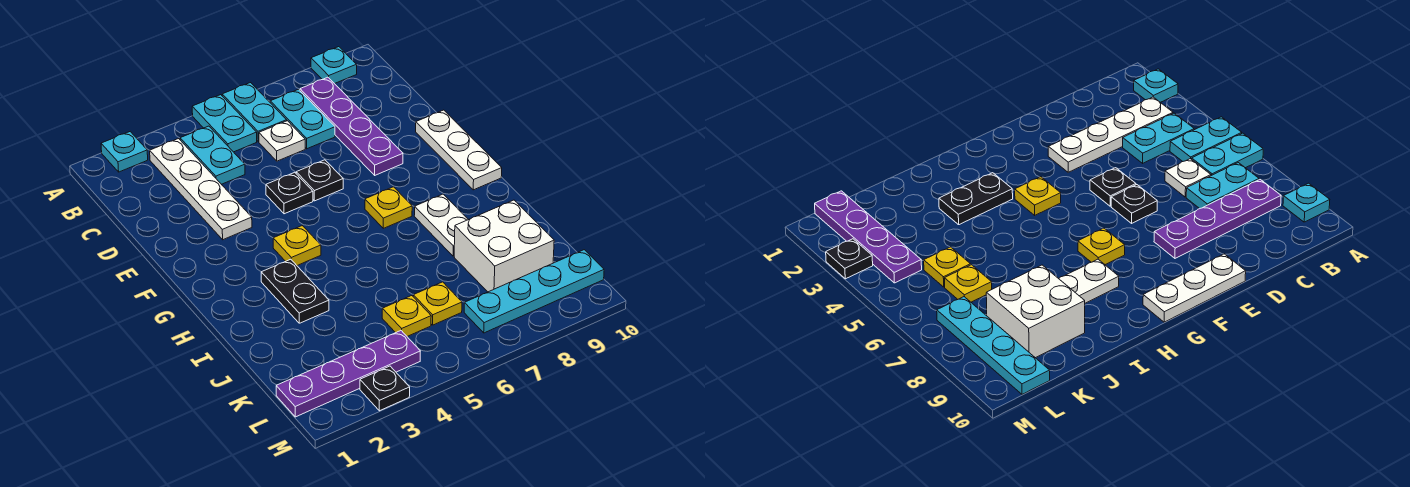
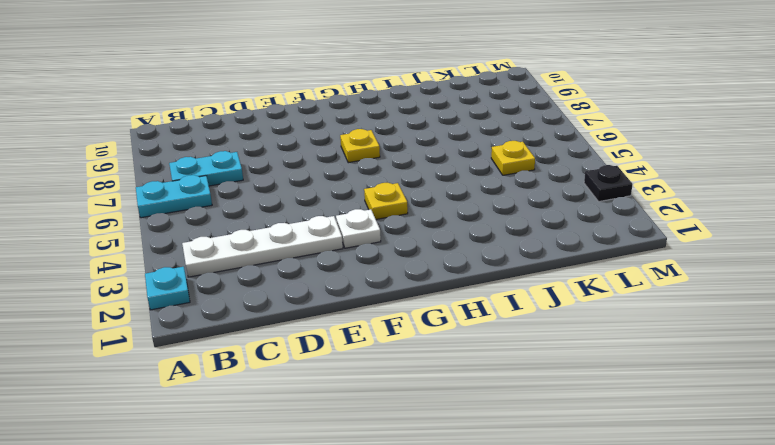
white plate F3 level 1 -> white plate C6 level 1
none -> cyan plate A5:B5 level 1
none -> cyan plate A9 level 1
none -> cyan plate B4:C4 level 1

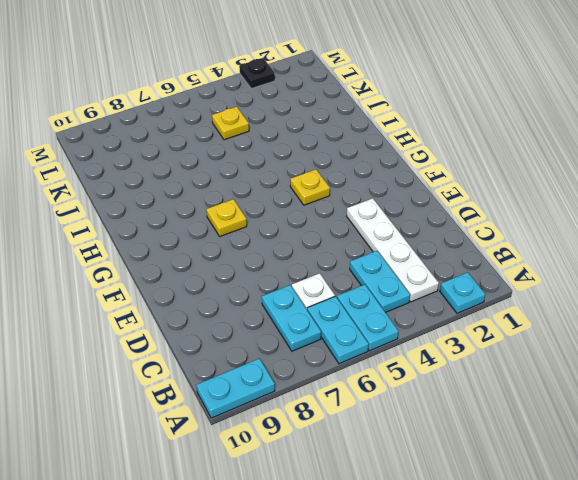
cyan plate A9:A10 level 1 -> cyan plate A9 level 1
none -> purple plate B8:E8 level 1
none -> black plate E5 level 1
none -> black plate E6 level 1

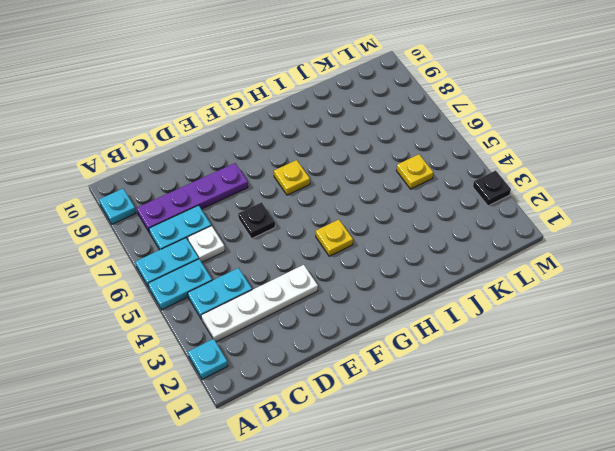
none -> black plate E5 level 1
none -> white plate E10:G10 level 1
none -> black plate H3:I3 level 1

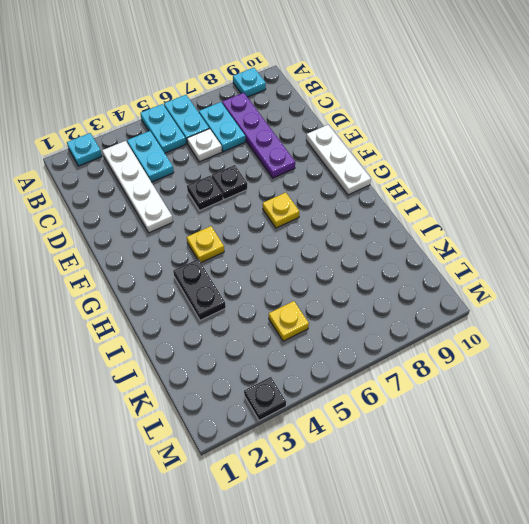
none -> white plate H8:I8 level 1
none -> white brick J8:K9 level 1
none -> yellow plate K6 level 1

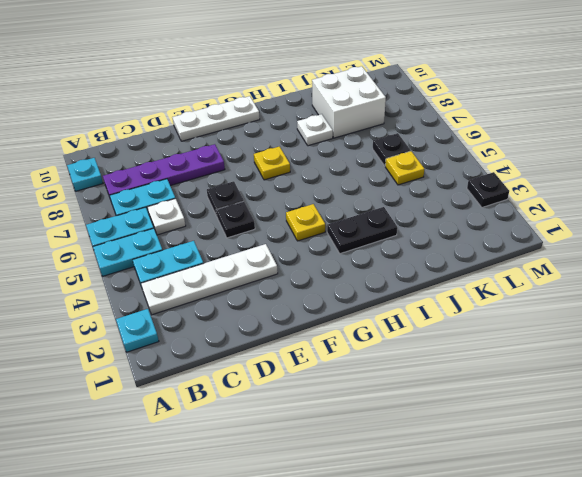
white plate I8 level 1 -> white plate H8:I8 level 1
black plate K6 level 1 -> yellow plate K6 level 1
none -> purple plate L1:L4 level 1
none -> cyan plate L7:L10 level 1

